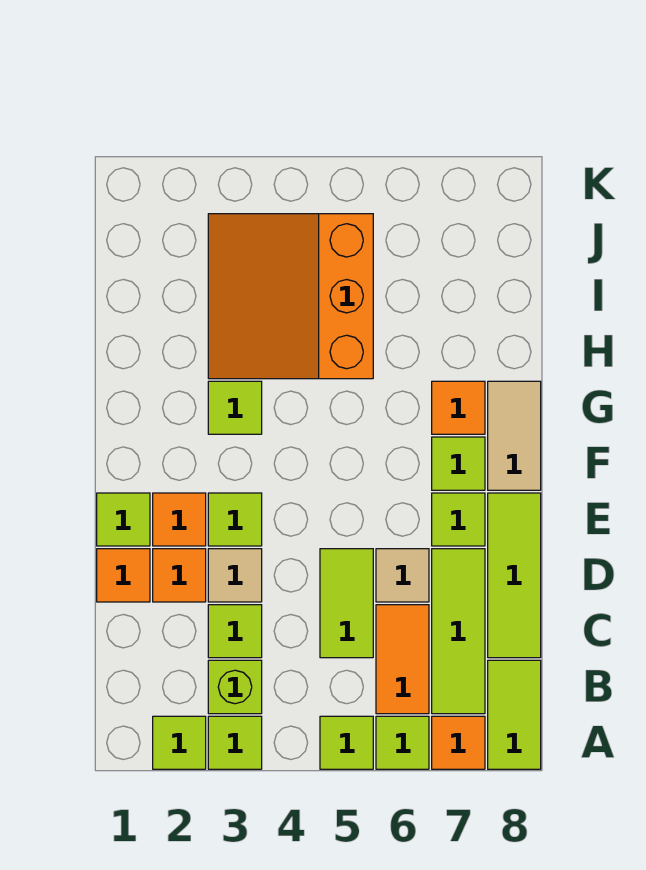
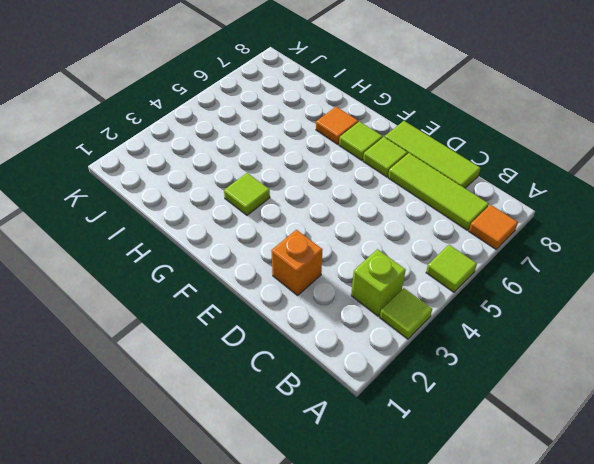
orange brick D2 level 1 -> orange tile D2 level 1
none -> lime tile A2 level 1
none -> lime tile A6 level 1
none -> lime tile A8:B8 level 1

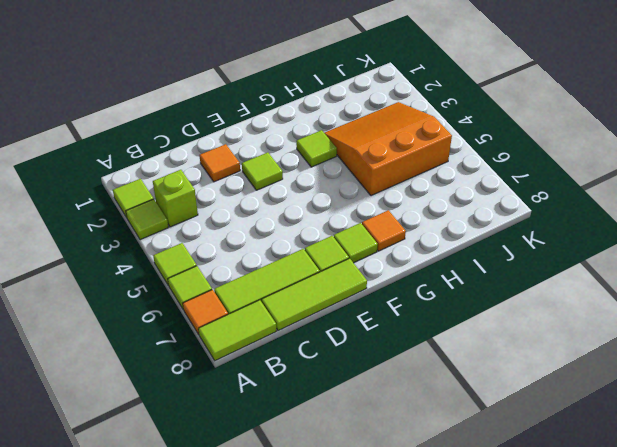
none -> orange tile B6:C6 level 1
none -> lime tile C3 level 1
none -> lime tile C5:D5 level 1

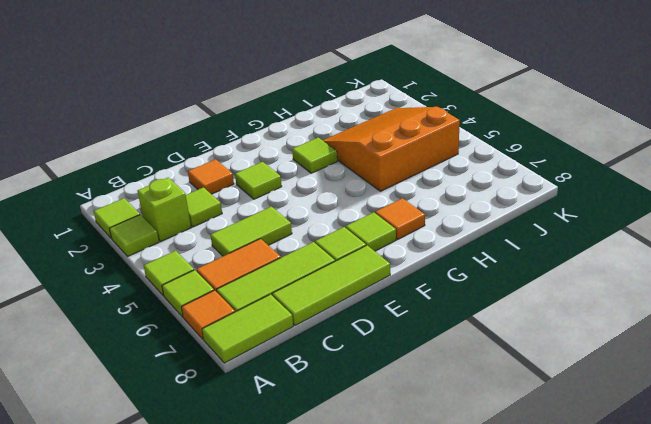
none -> orange tile D1 level 1
none -> tan tile D3 level 1
none -> tan tile D6 level 1

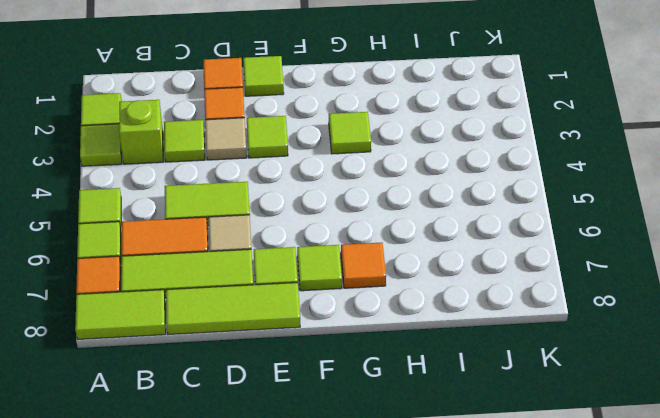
none -> orange tile E2 level 1
none -> tan tile F8:G8 level 1
none -> orange slope H3:J5 level 1 top 5

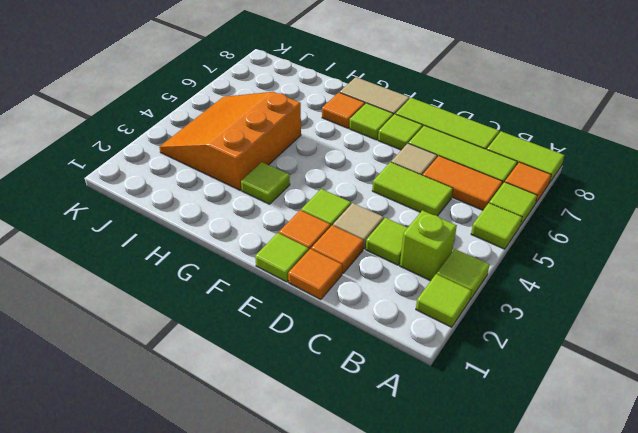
orange slope H3:J5 level 1 top H -> orange slope H3:J5 level 1 top 5

